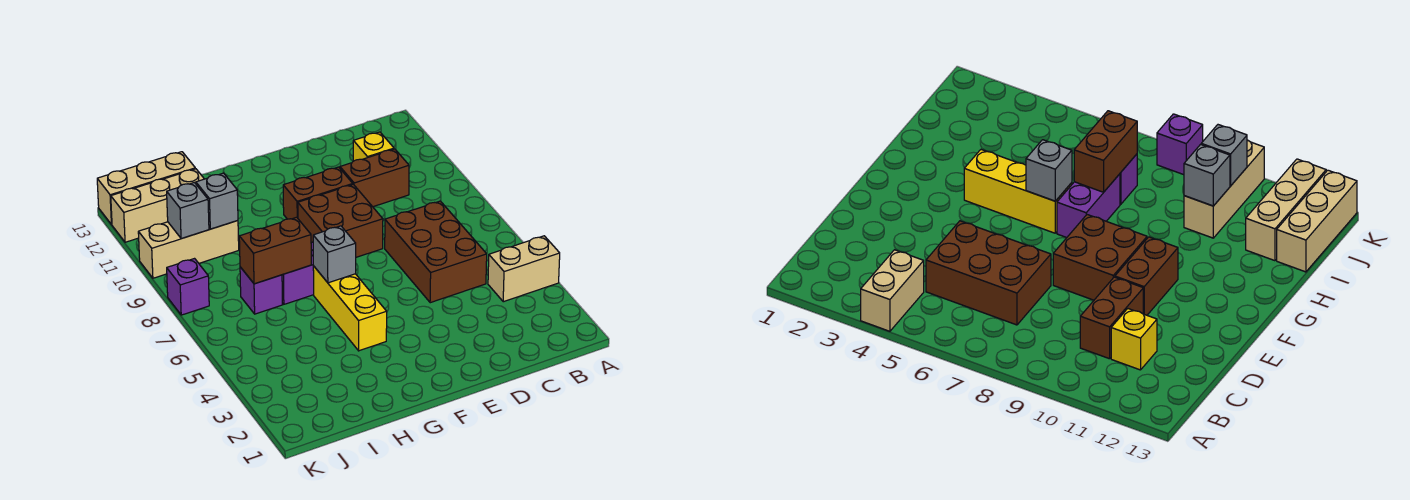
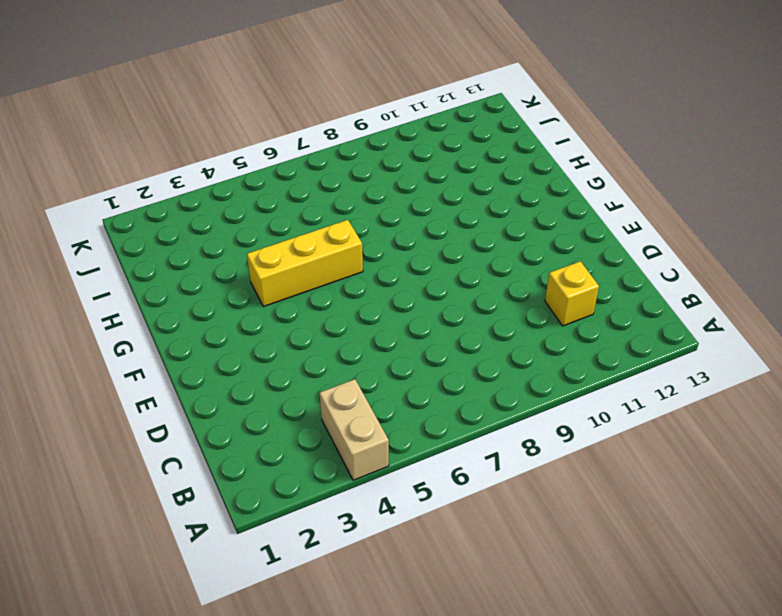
none -> brown brick C5:D7 level 1
none -> brown brick C10:D10 level 1
none -> brown brick E8:F9 level 1

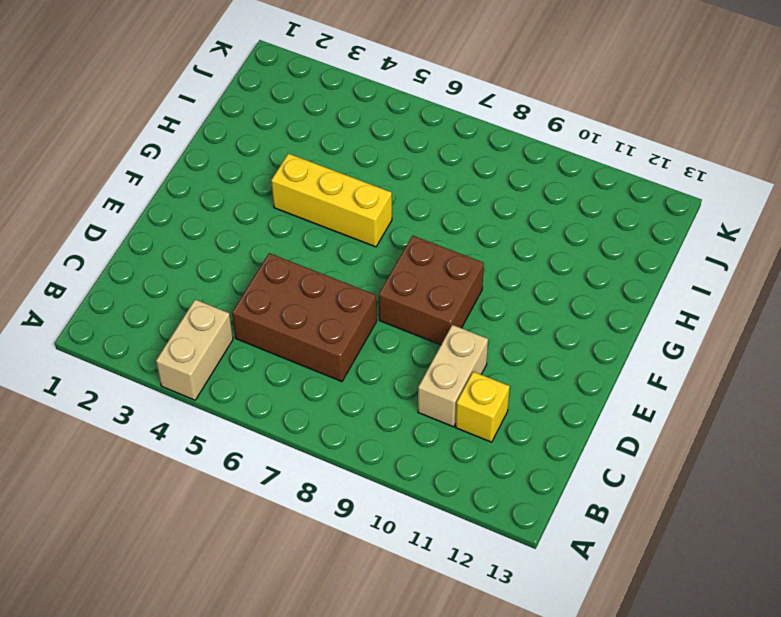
tan brick C10:D10 level 1 -> brown brick C10:D10 level 1
none -> brown brick E10:F10 level 1
none -> purple brick G7:H7 level 1
none -> purple brick I7 level 1

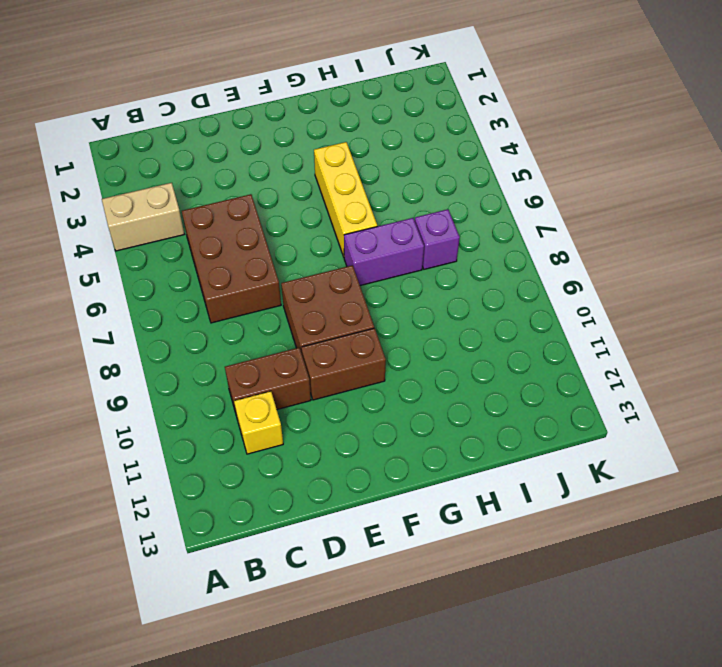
none -> tan brick I10:K10 level 1
none -> tan brick I12:K12 level 1
none -> tan brick I13:K13 level 1

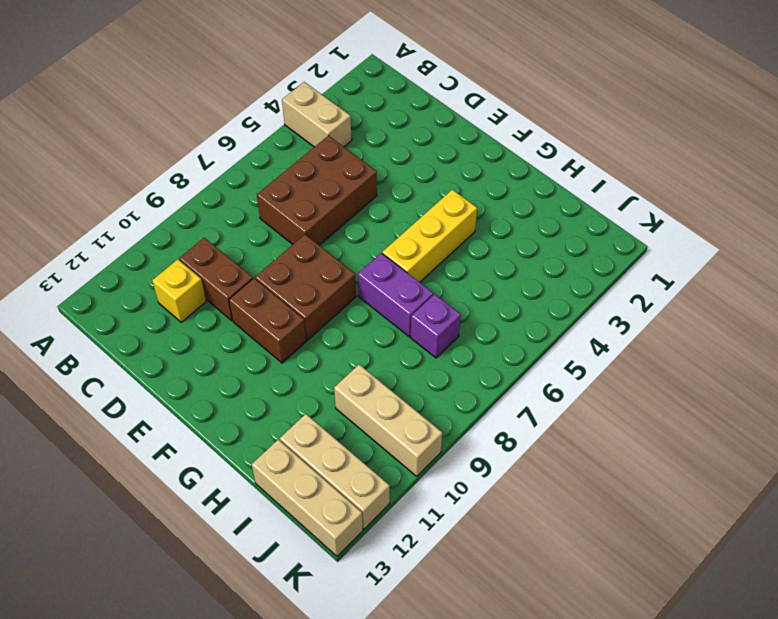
none -> purple brick K8 level 1
none -> grey brick G6 level 2
none -> brown brick H7:I7 level 2

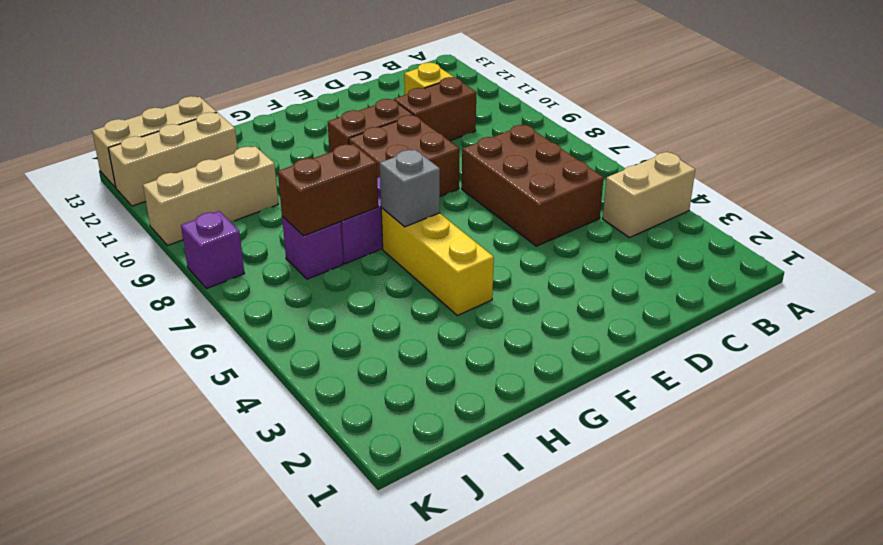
none -> grey brick I10 level 2
none -> grey brick J10 level 2

